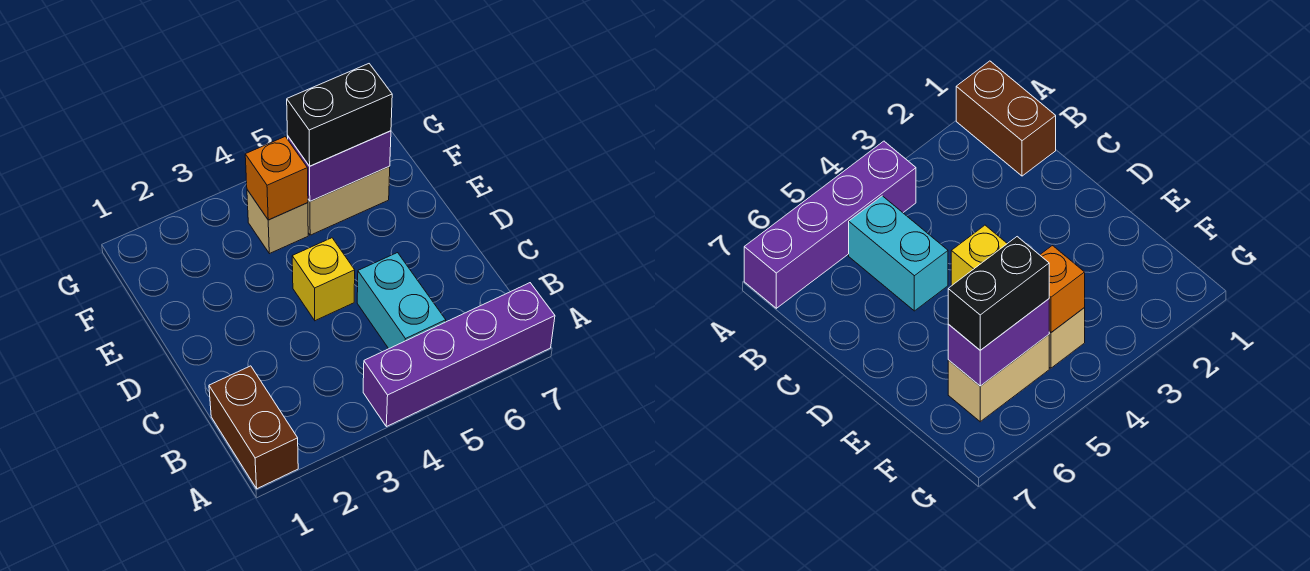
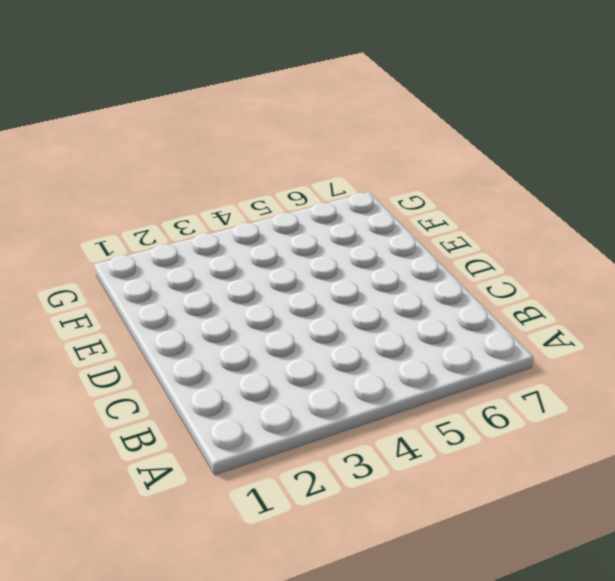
none -> brown brick A1:B1 level 1
none -> purple brick A4:A7 level 1

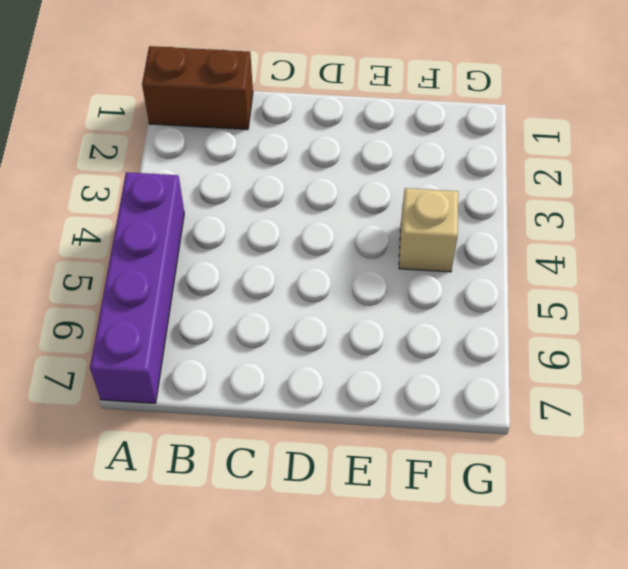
none -> cyan brick B5:C5 level 1
none -> yellow brick D4 level 1

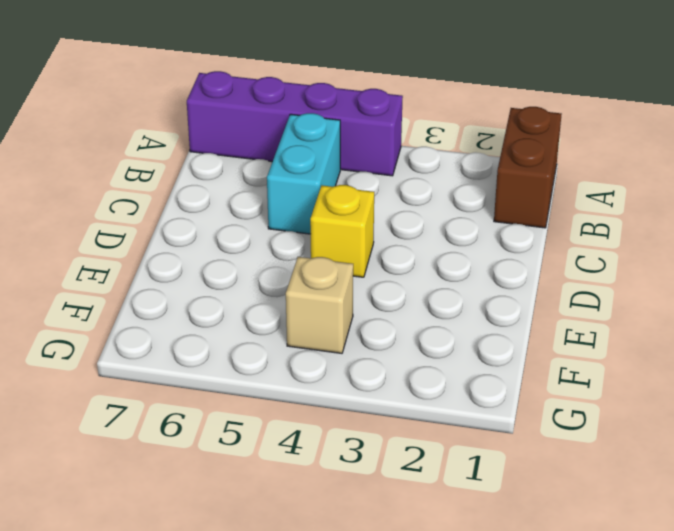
none -> tan brick F5:F6 level 1
none -> orange brick F4 level 2

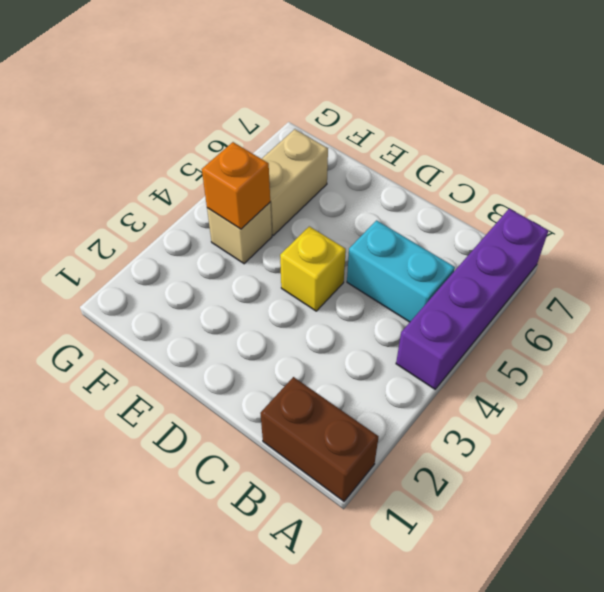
none -> purple brick F5:F6 level 2
none -> black brick F5:F6 level 3

